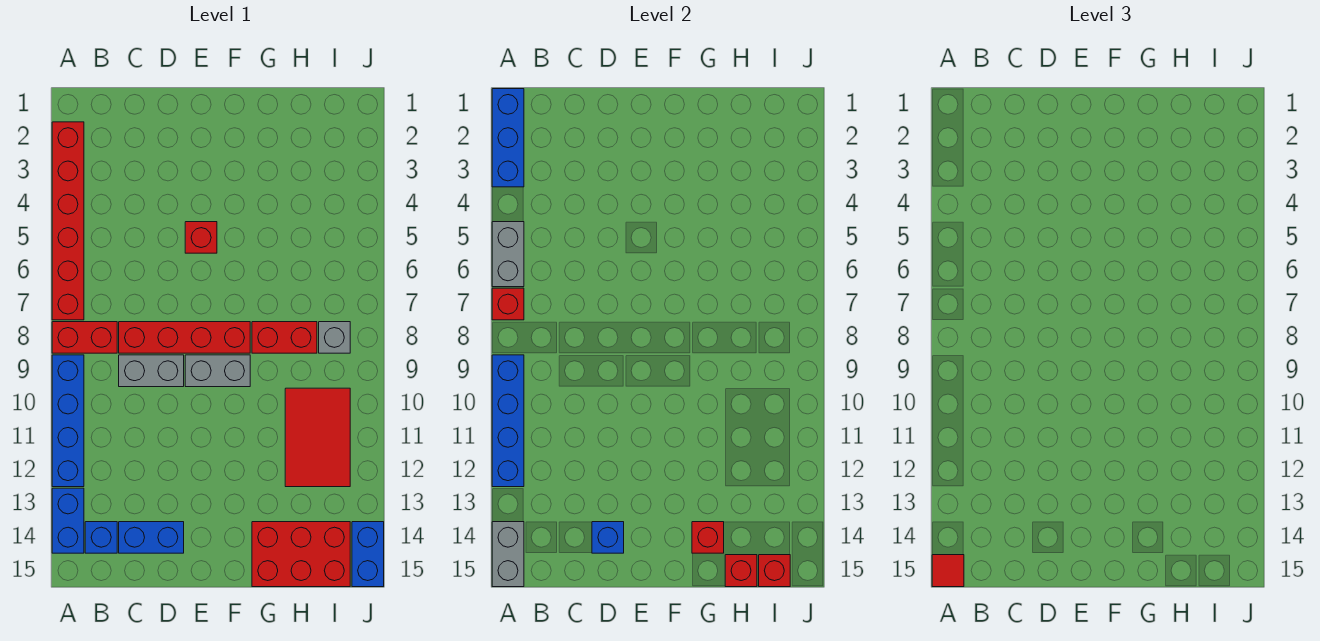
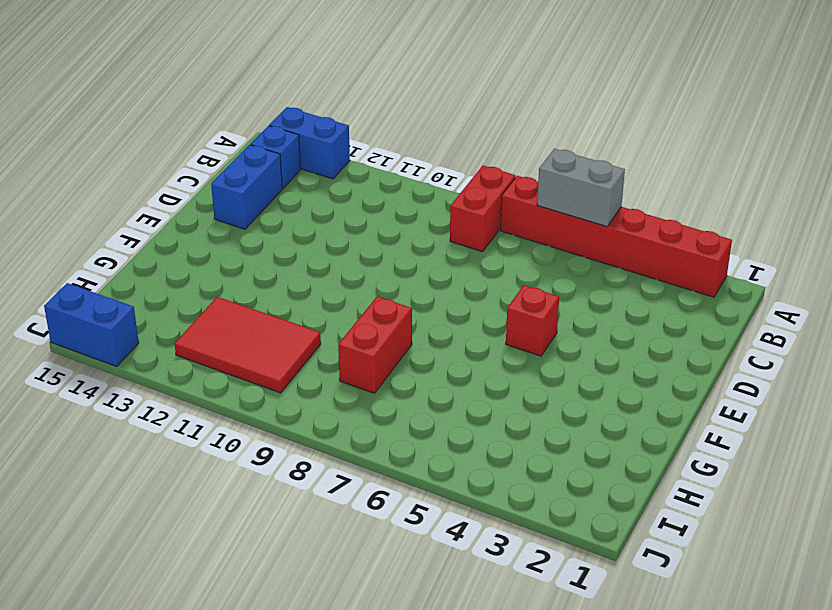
none -> blue brick A9:A12 level 1
none -> red brick C8:F8 level 1
none -> grey brick C9:D9 level 1

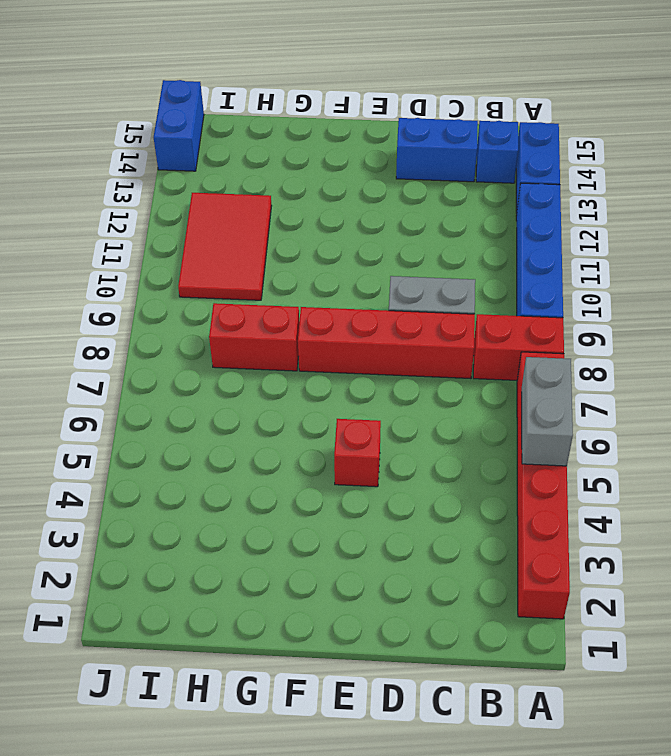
none -> grey brick E9:F9 level 1
none -> red brick G14:I15 level 1
none -> grey brick I8 level 1

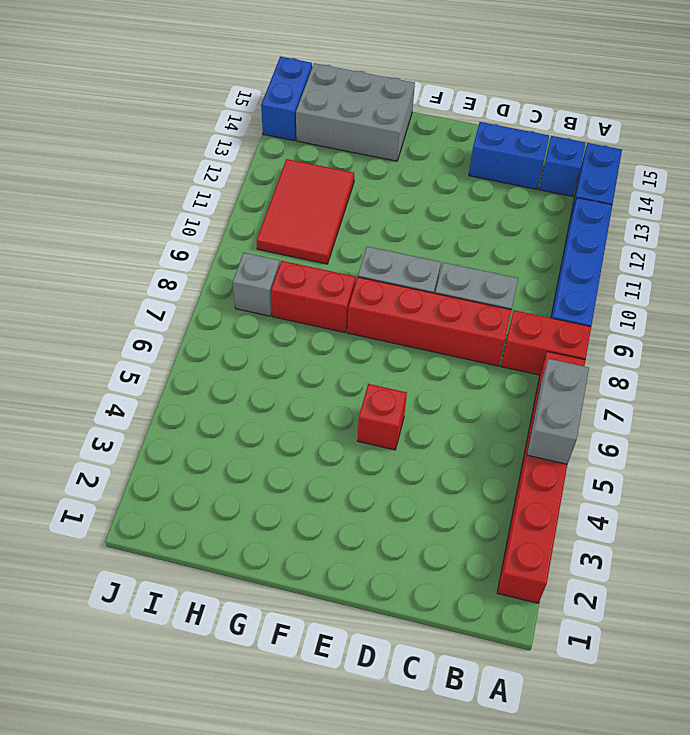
grey brick G14:I15 level 1 -> red brick G14:I15 level 1
none -> blue brick A1:A3 level 2
none -> red brick A7 level 2
none -> blue brick A9:A12 level 2

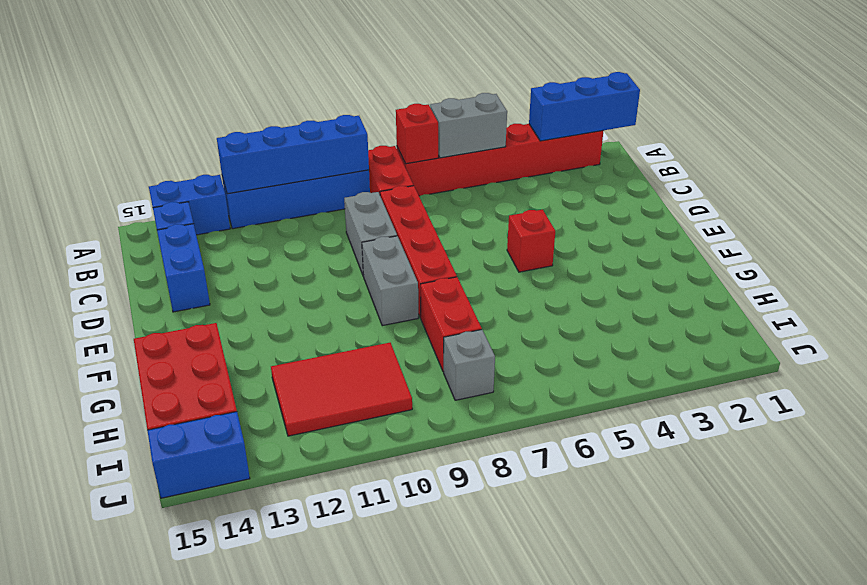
none -> grey brick A14:A15 level 2
none -> blue brick D14 level 2
none -> red brick G14 level 2

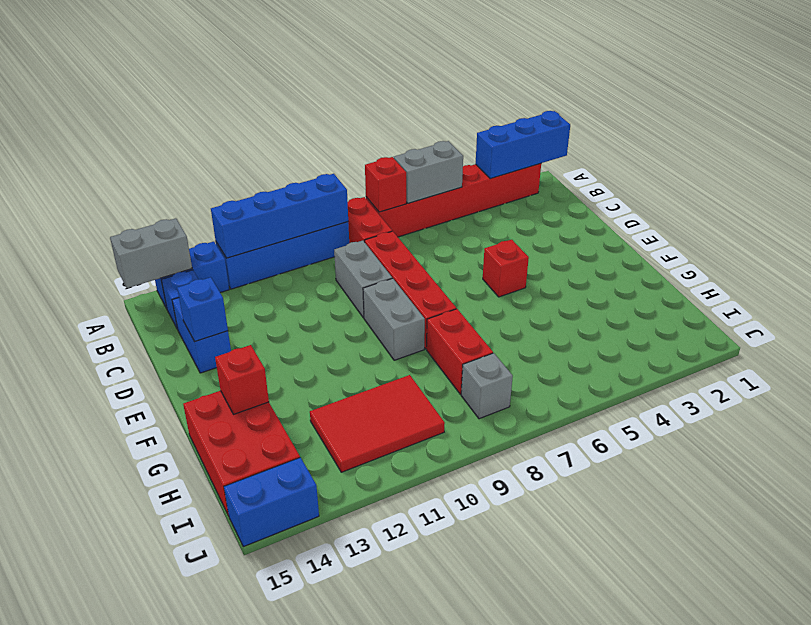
none -> red brick H15 level 2
none -> red brick I15 level 2
none -> red tile A15 level 3

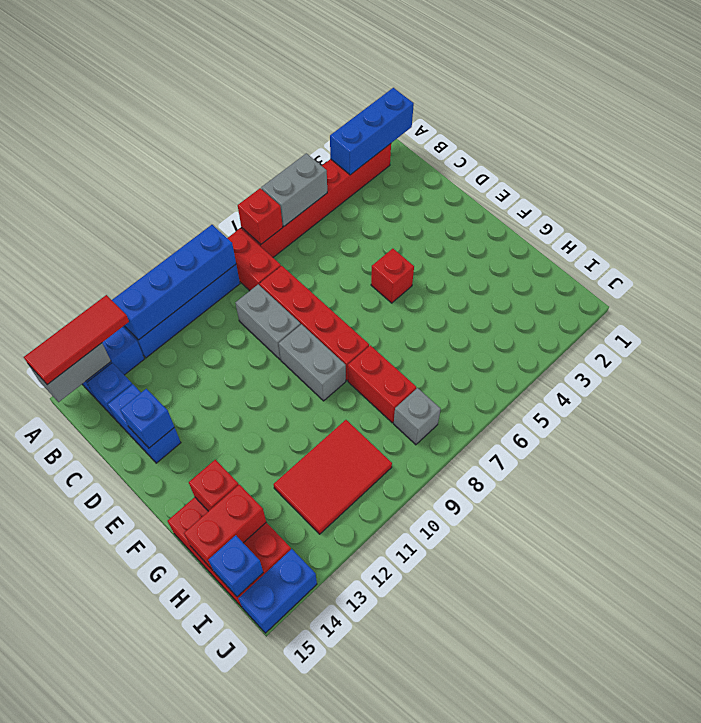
red tile A13:A15 level 3 -> red tile A15 level 3
red brick H14:H15 level 2 -> red brick H15 level 2
blue brick I15 level 2 -> red brick I15 level 2

